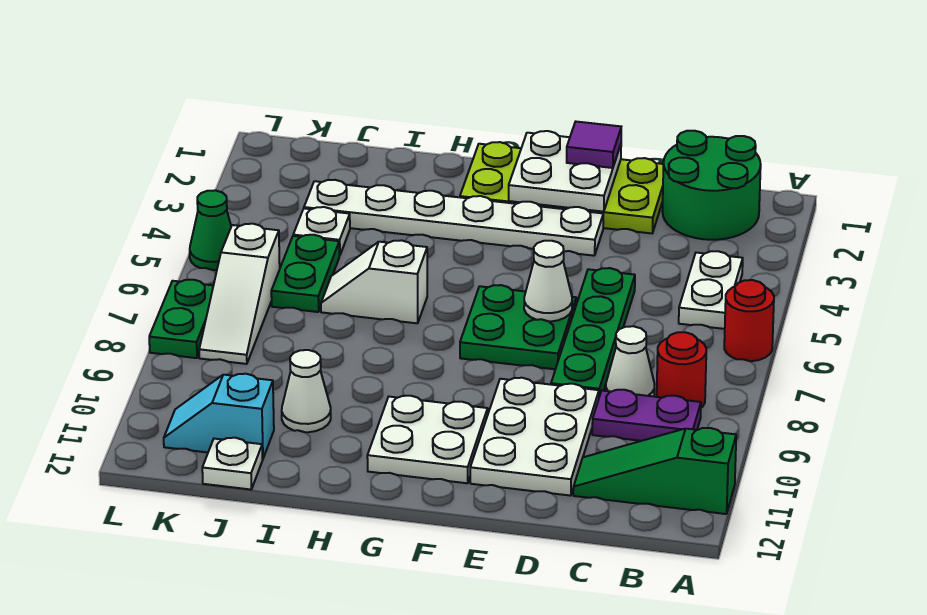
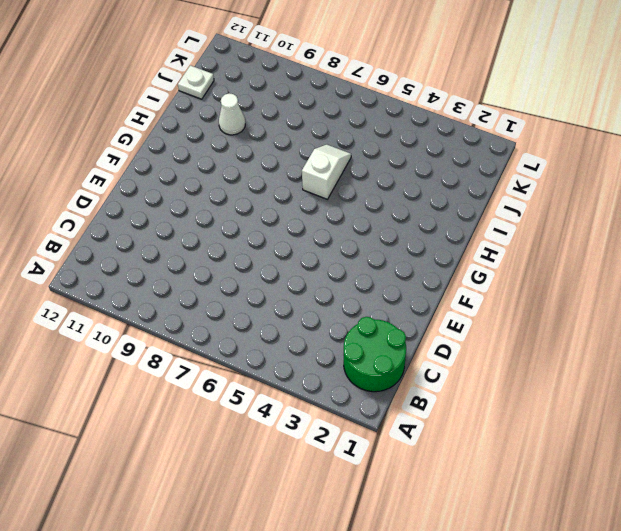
none -> red round brick A6 level 1
none -> green slope A11:C11 level 1 top A
none -> white plate B4:B5 level 1

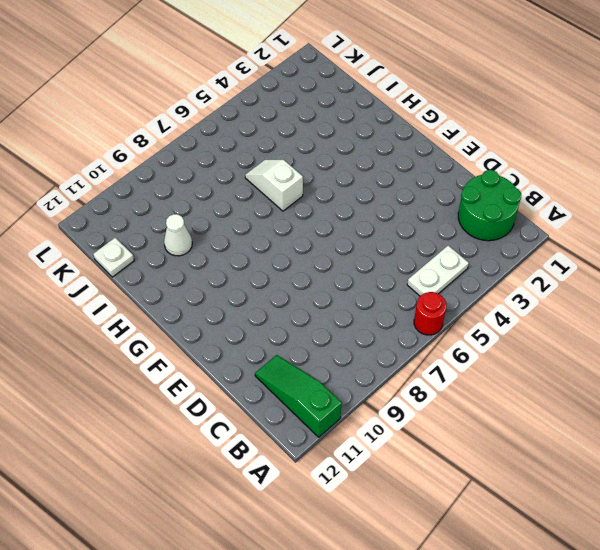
none -> red round brick B8 level 1
none -> purple plate B9:C9 level 1
none -> white cone C8 level 1

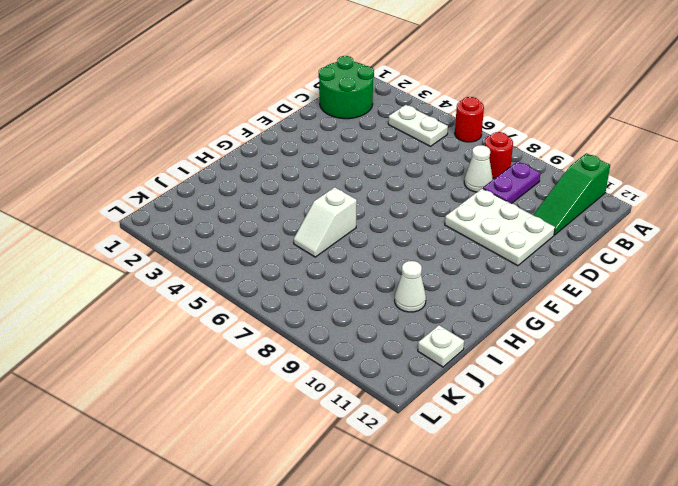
none -> lime plate D1:G2 level 1
none -> green plate D5:D8 level 1
none -> white plate E3:J3 level 1

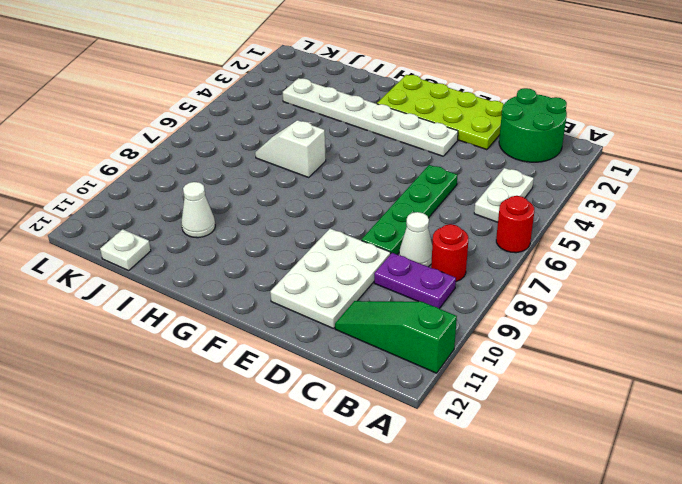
none -> green plate E6:F7 level 1
none -> white plate F10:G11 level 1
none -> white plate J4 level 1

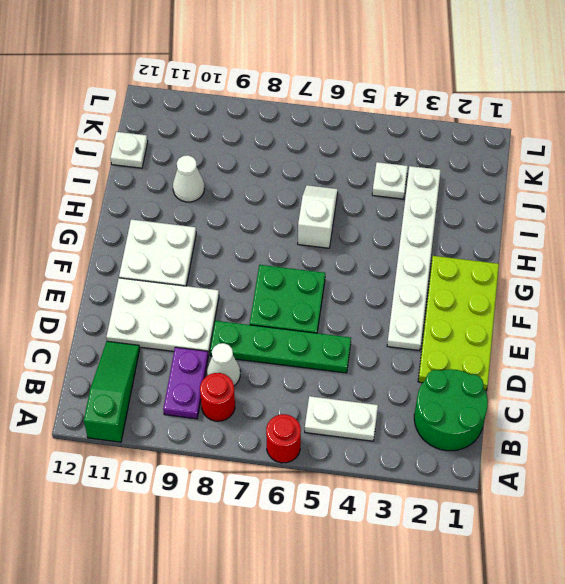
none -> green plate J5:J6 level 1
none -> cyan slope J11:K11 level 1 top J
none -> white slope K6:K8 level 1 top 6

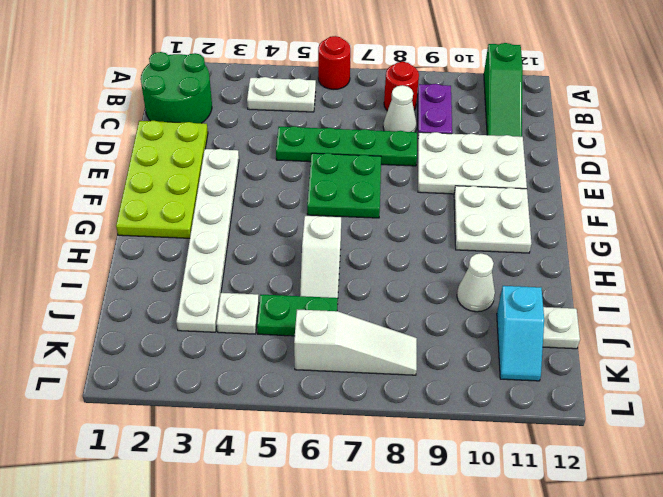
none -> green cone L5 level 1
none -> green plate L7:L8 level 1
none -> white plate E1:F2 level 2

